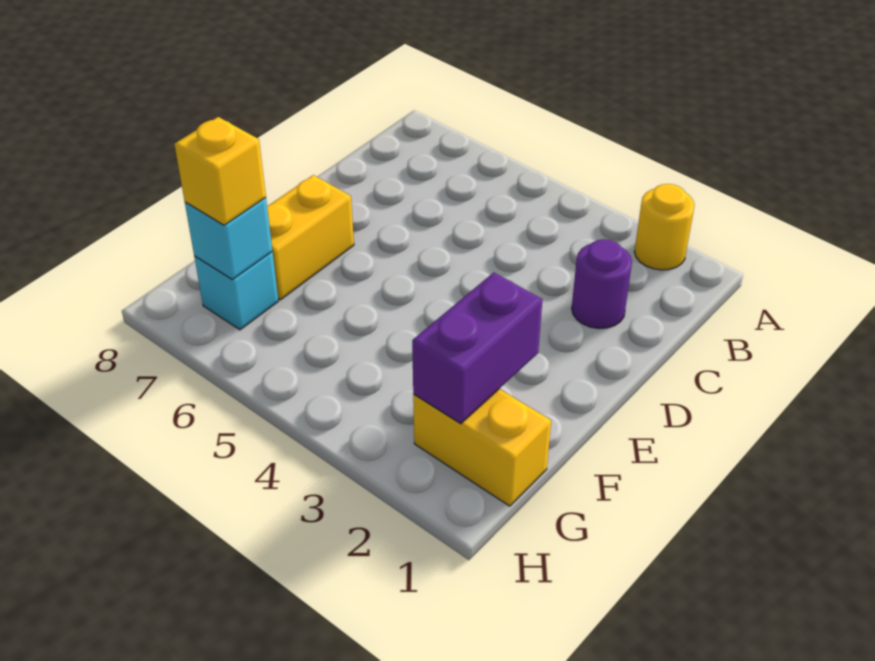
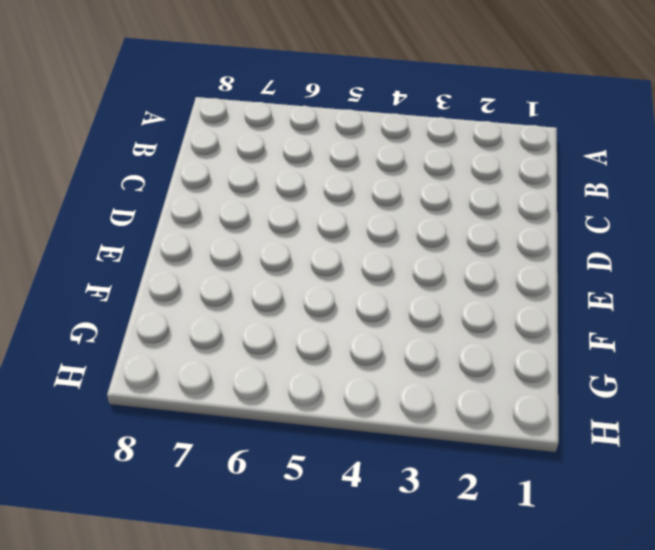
none -> yellow round brick A2 level 1
none -> purple round brick C2 level 1

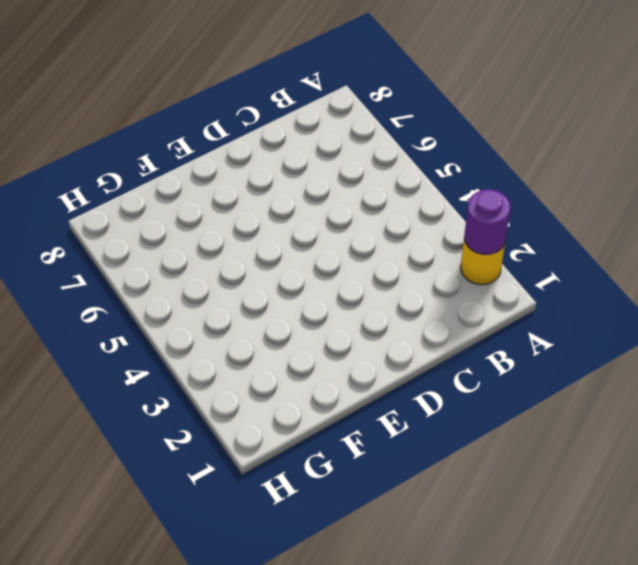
purple round brick A2 level 2 -> purple round brick C2 level 1
none -> yellow brick E7:F7 level 1
none -> yellow brick G1:G2 level 1

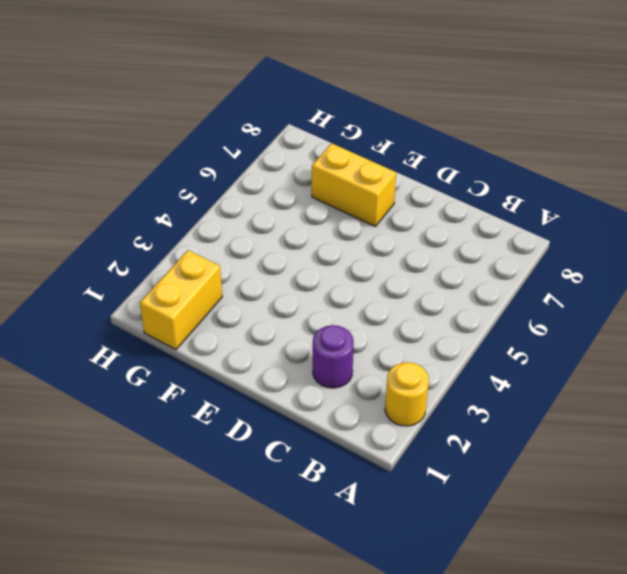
none -> cyan brick G7 level 1
none -> purple brick F2:G2 level 2

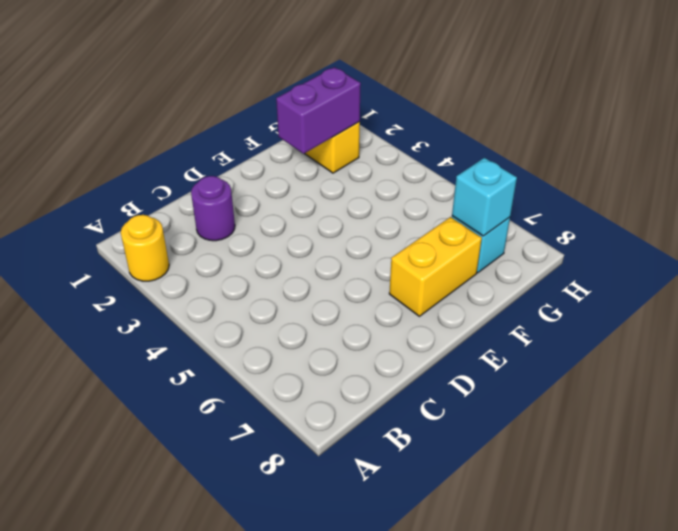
none -> yellow brick G7 level 3

